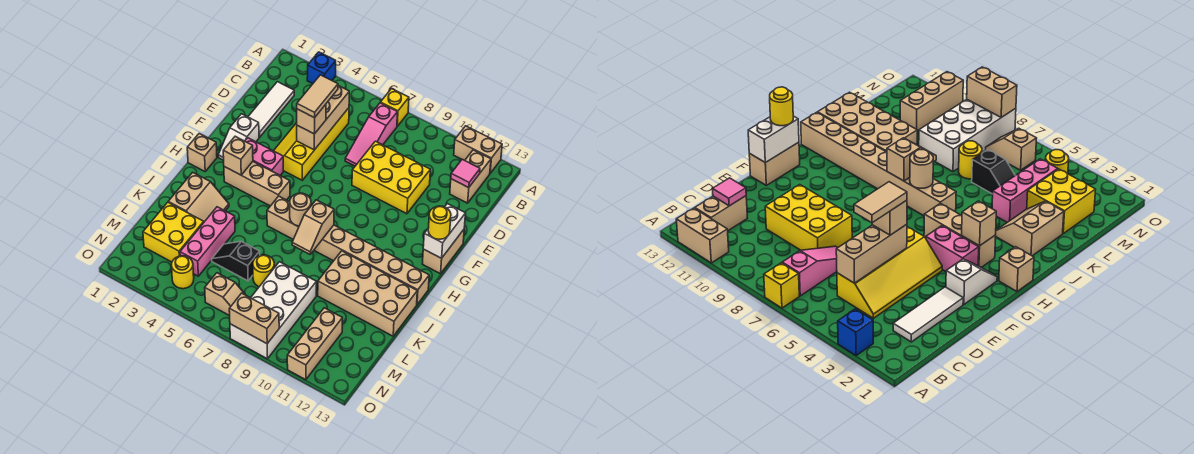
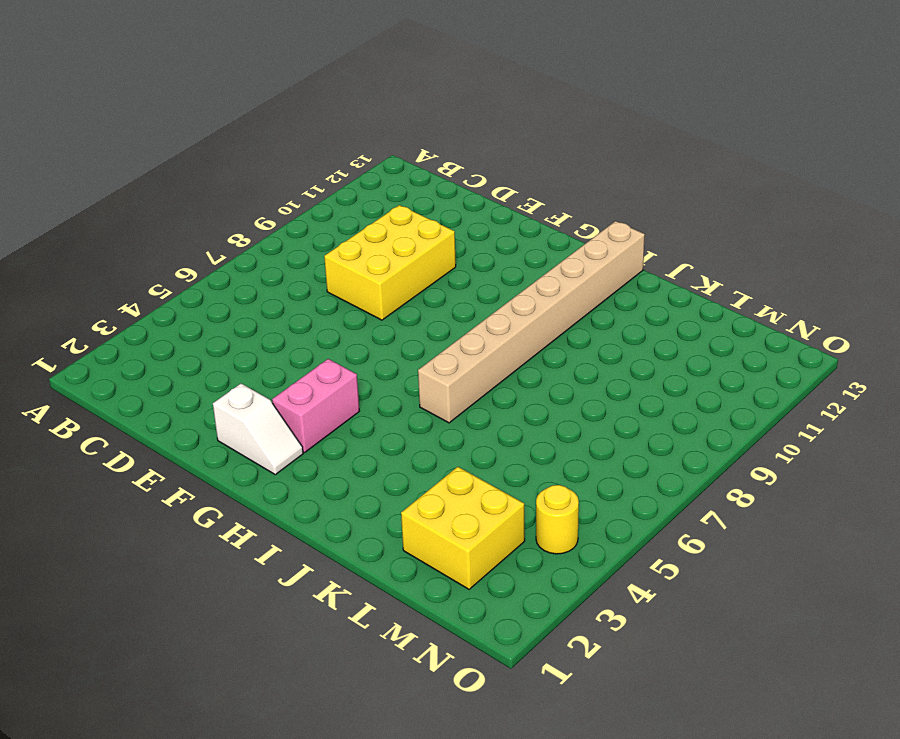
none -> blue brick A3 level 1
none -> yellow brick A7 level 1
none -> tan brick A11:A12 level 1
none -> pink slope B7:D7 level 1 top B

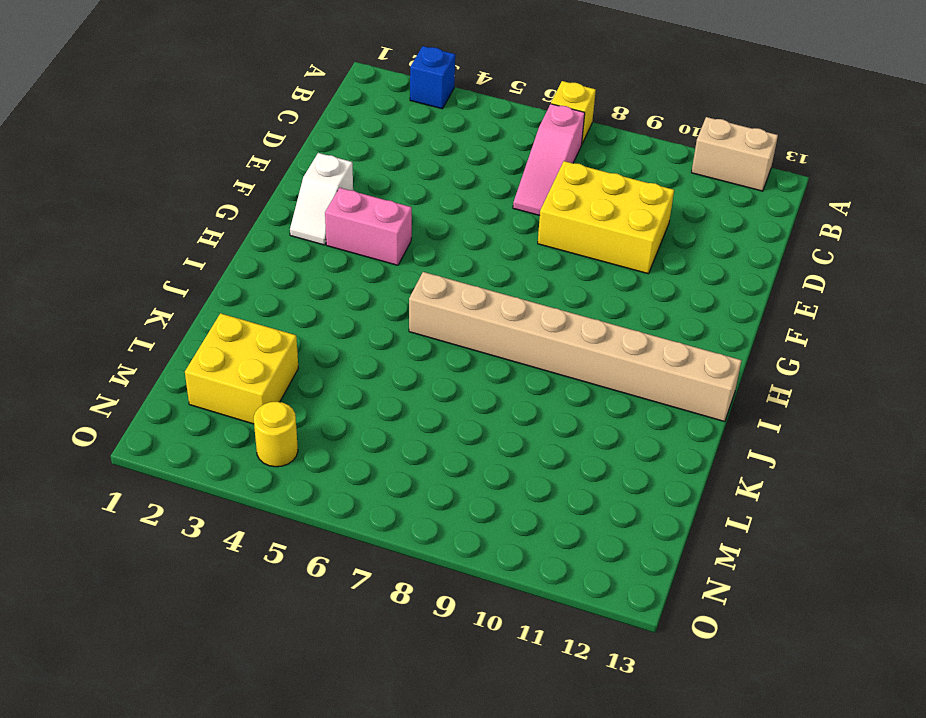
none -> tan brick B12:C12 level 1
none -> white tile C2:E2 level 1
none -> yellow slope C4:F5 level 1 top 5
none -> tan brick F13:G13 level 1

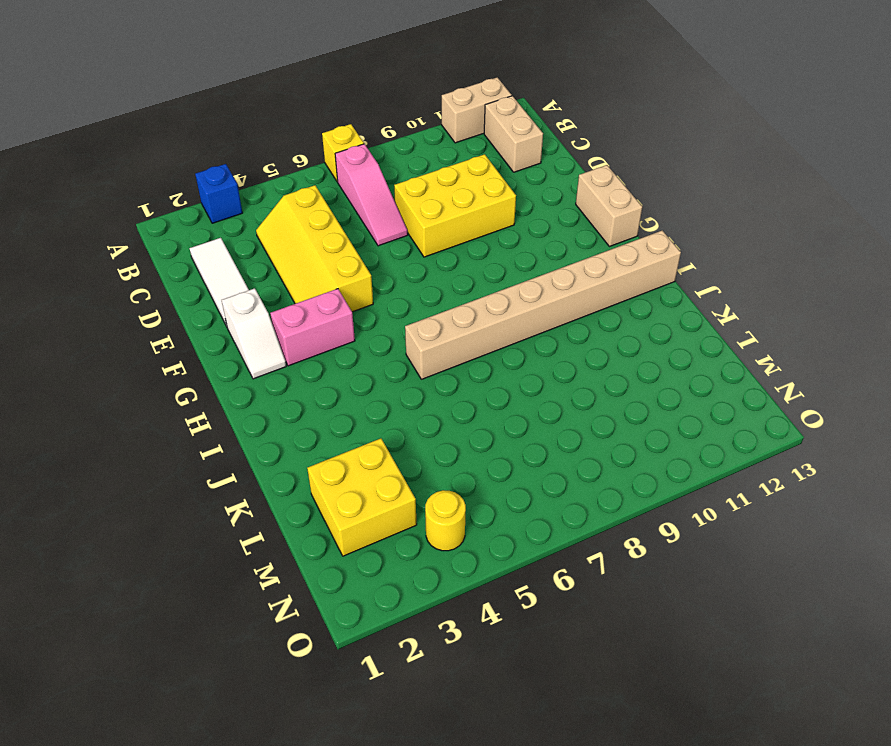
none -> tan brick H1 level 1
none -> tan brick H3:H5 level 1
none -> tan slope J2:K3 level 1 top 2
none -> tan brick J10:K13 level 1

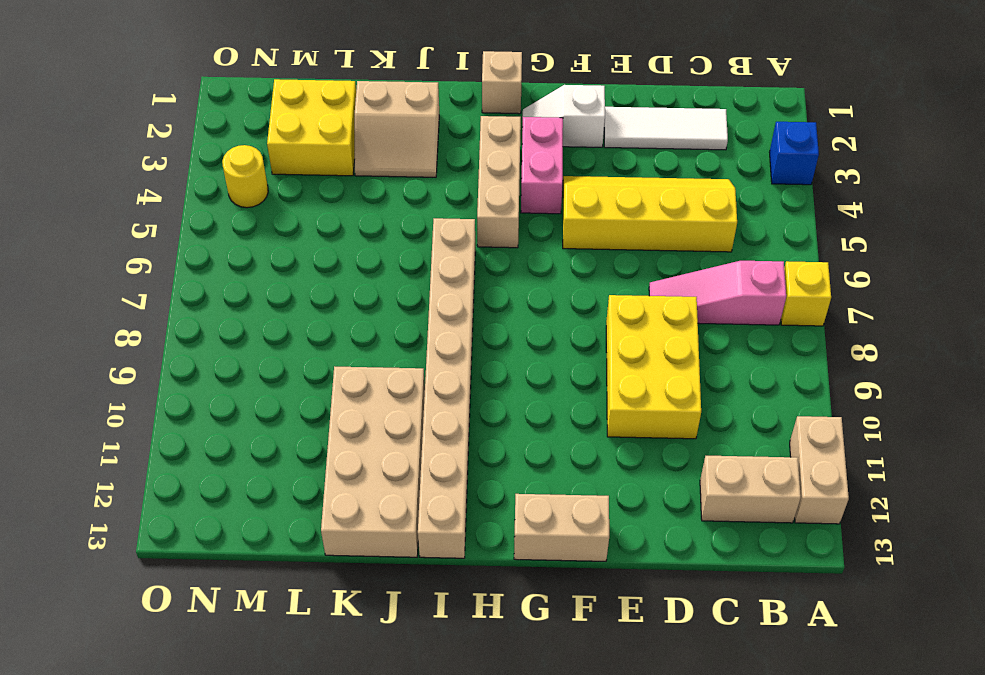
none -> pink brick K4:M4 level 1
none -> black slope L5:L6 level 1 top 6
none -> yellow round brick L7 level 1
none -> white brick L8:O9 level 1

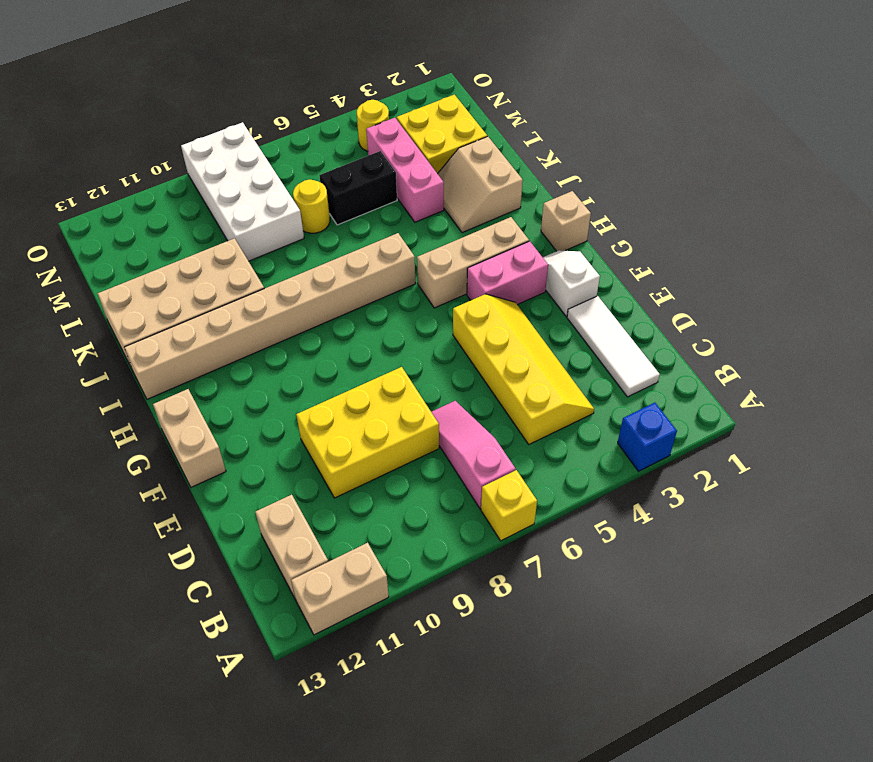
black brick L5:L6 level 1 -> black slope L5:L6 level 1 top 6
none -> tan brick M11:O11 level 1
none -> tan slope N6:N7 level 1 top 6
none -> tan brick C5:E5 level 2
none -> pink tile C12 level 2

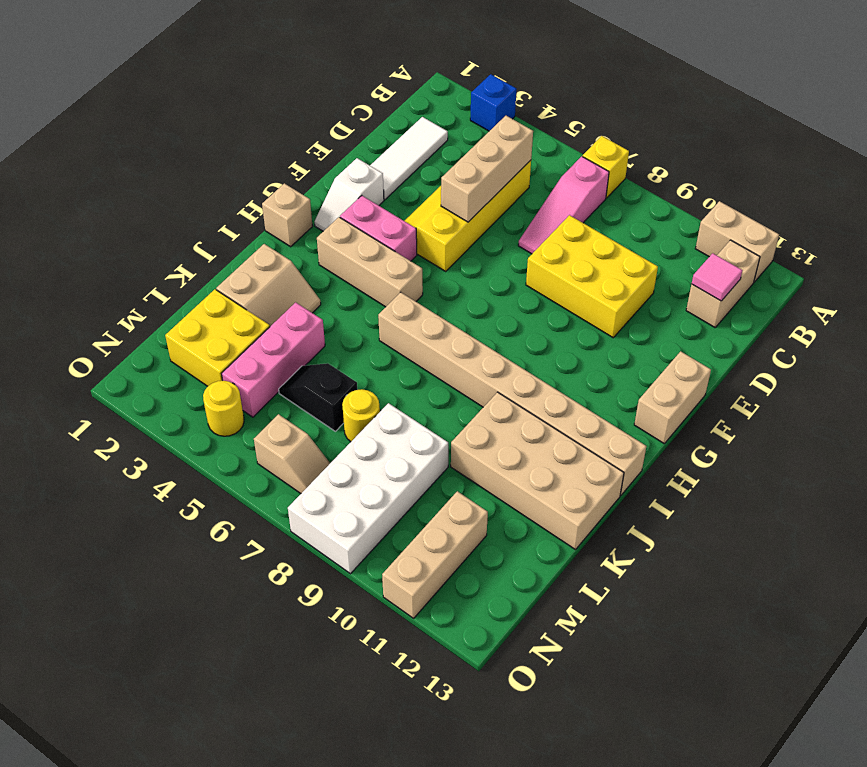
none -> white brick F13:G13 level 2
none -> tan brick H3 level 2
none -> tan round brick I7 level 2
none -> tan slope I8:J8 level 2 top I

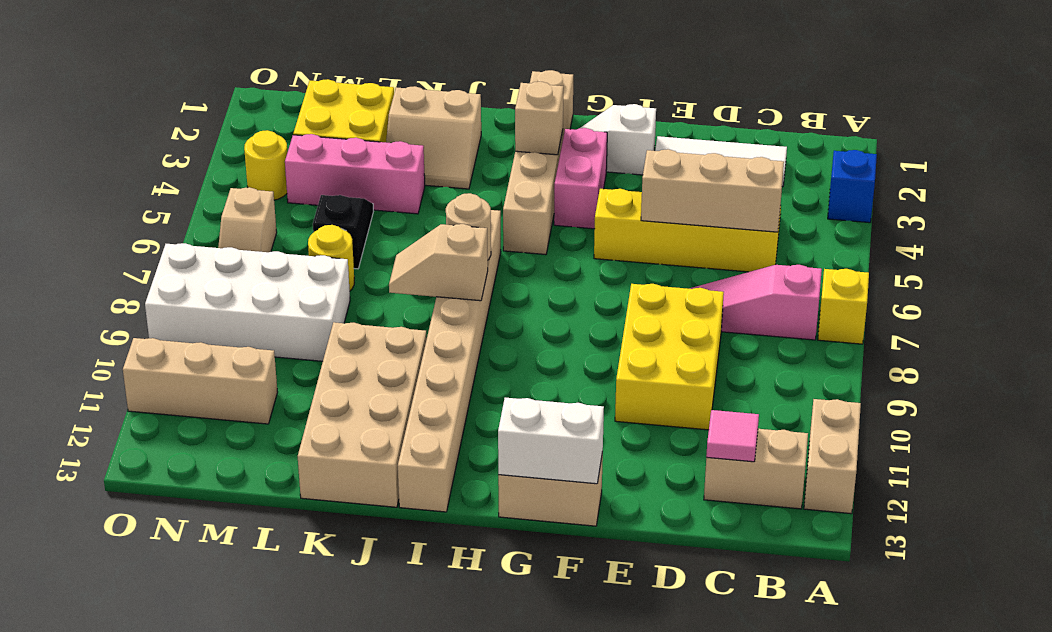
none -> tan brick O8:O9 level 2
none -> tan brick E5 level 3
none -> yellow round brick G13 level 3
none -> tan tile D5:E5 level 4

